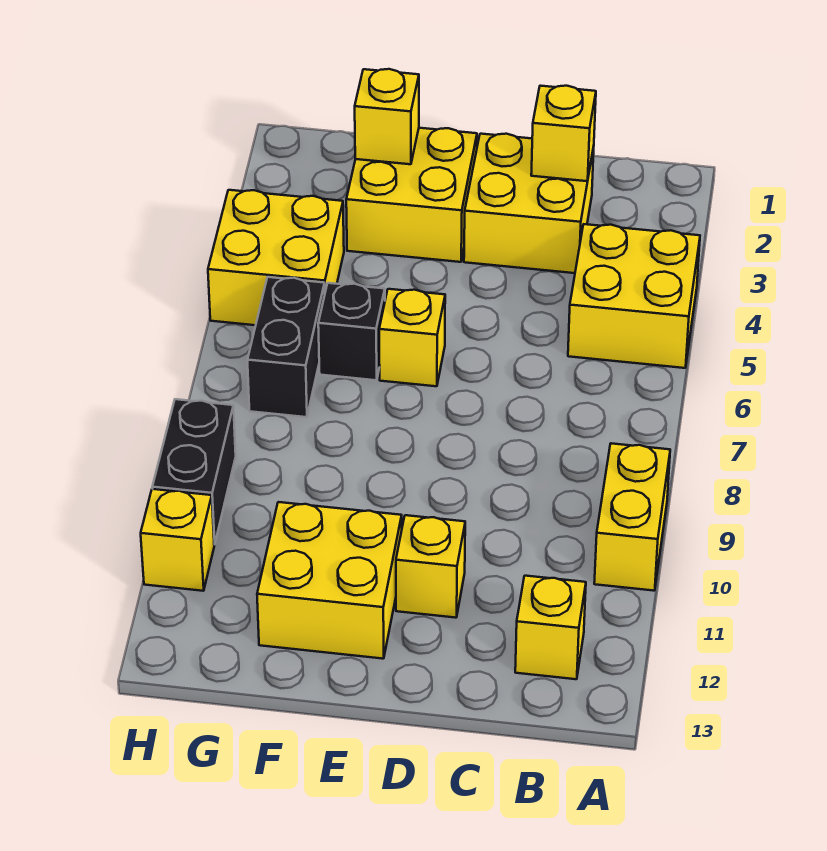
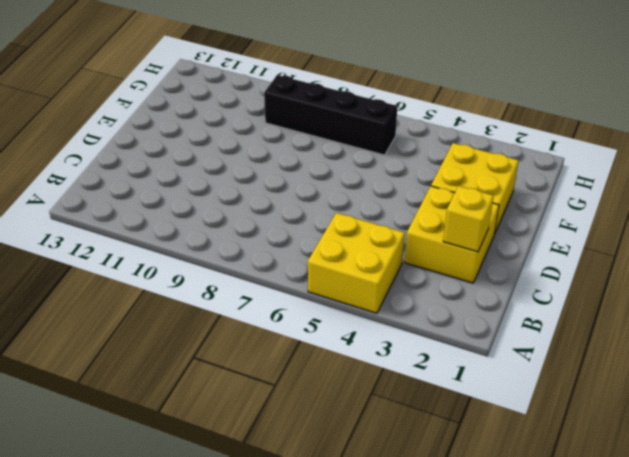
black brick G6:G9 level 1 -> black brick G6:G7 level 1
none -> yellow brick A9:A10 level 1
none -> yellow brick B12 level 1
none -> yellow brick D11 level 1

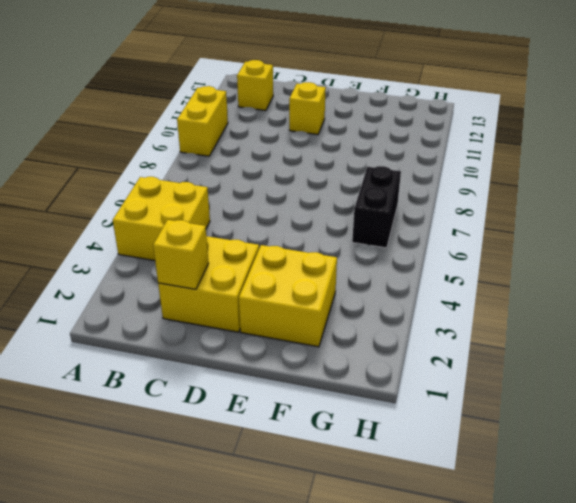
none -> yellow brick E6 level 1
none -> yellow brick E11:F12 level 1
none -> black brick F6 level 1

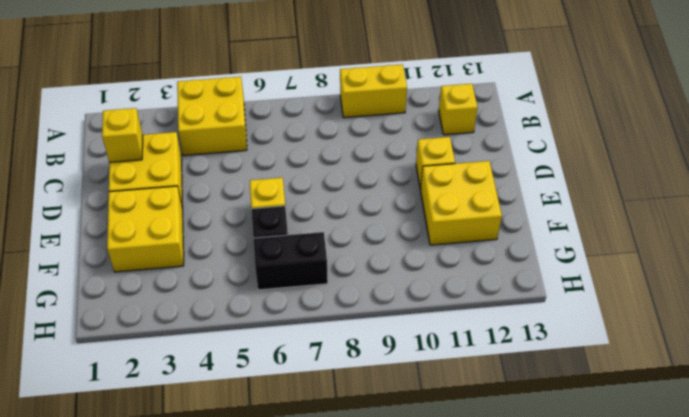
none -> yellow brick G4:H5 level 1
none -> black brick H9:H10 level 1
none -> yellow brick H11 level 1

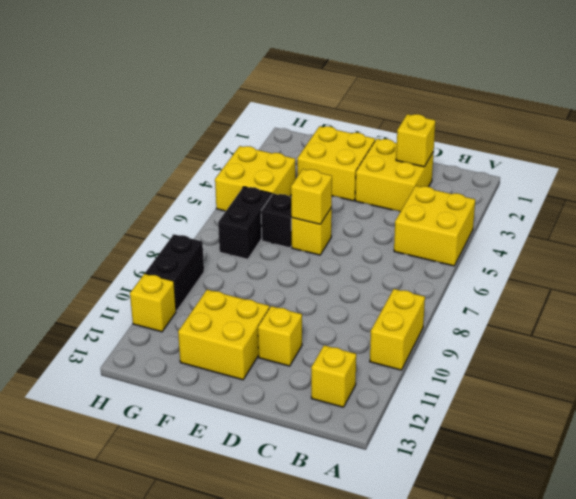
yellow brick E6 level 2 -> yellow brick F2 level 2

